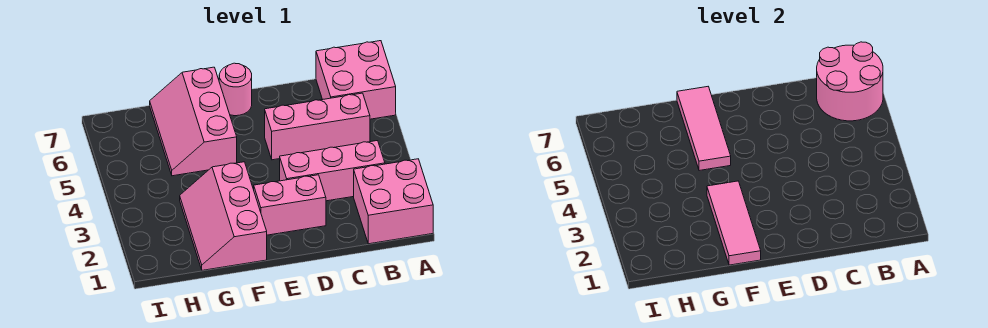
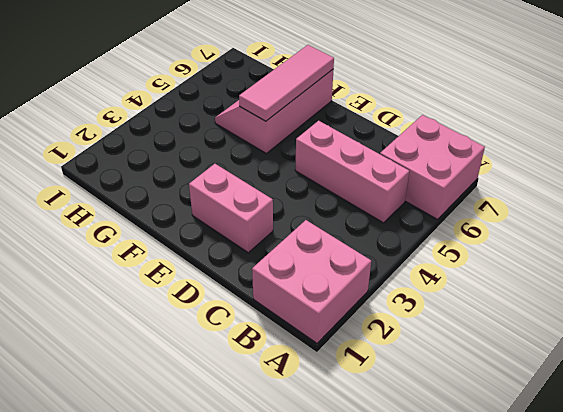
none -> pink brick B3:D3 level 1
none -> pink round brick E7 level 1

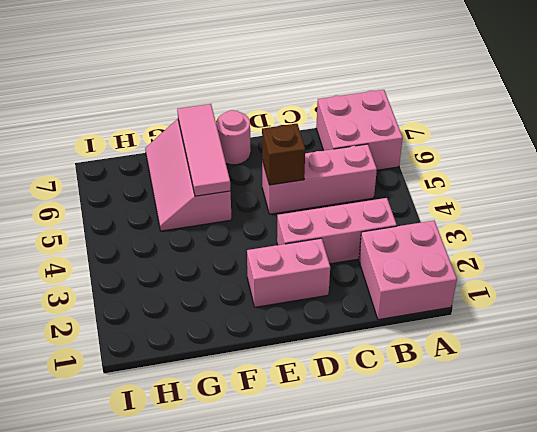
brown brick D5 level 2 -> none
none -> pink slope F1:G3 level 1 top F
none -> pink round brick A6:B7 level 2

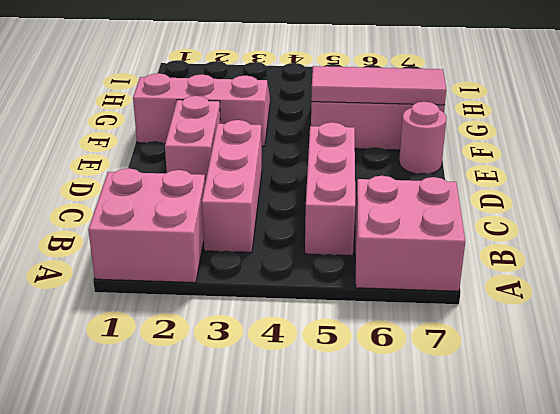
none -> pink round brick A6:B7 level 2
none -> pink tile F1:F3 level 2

